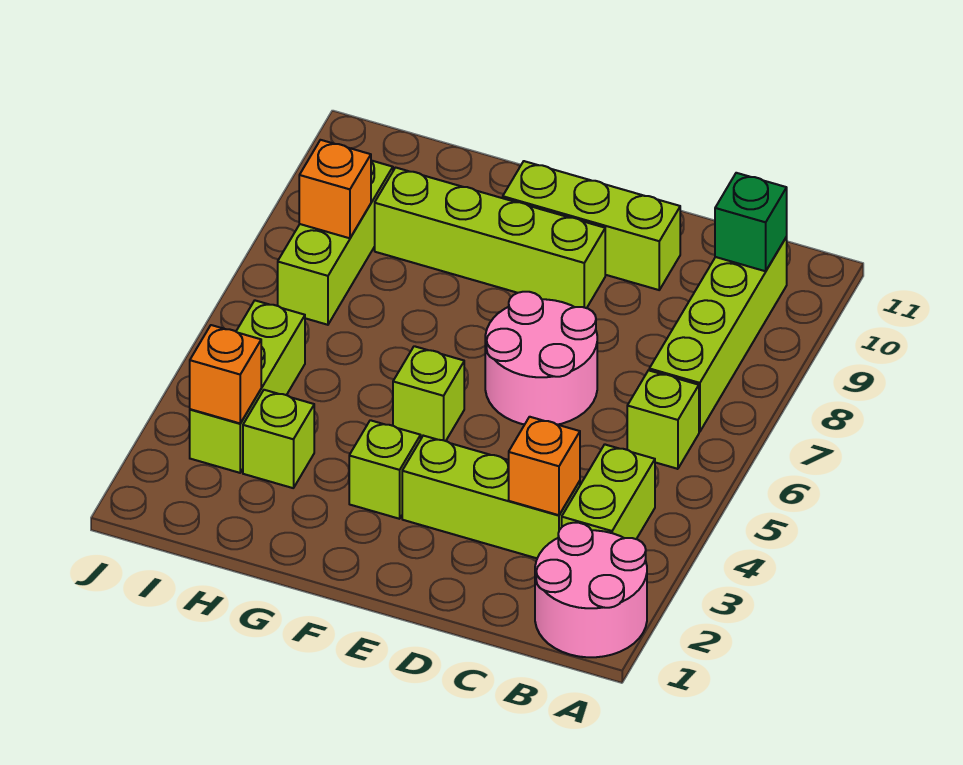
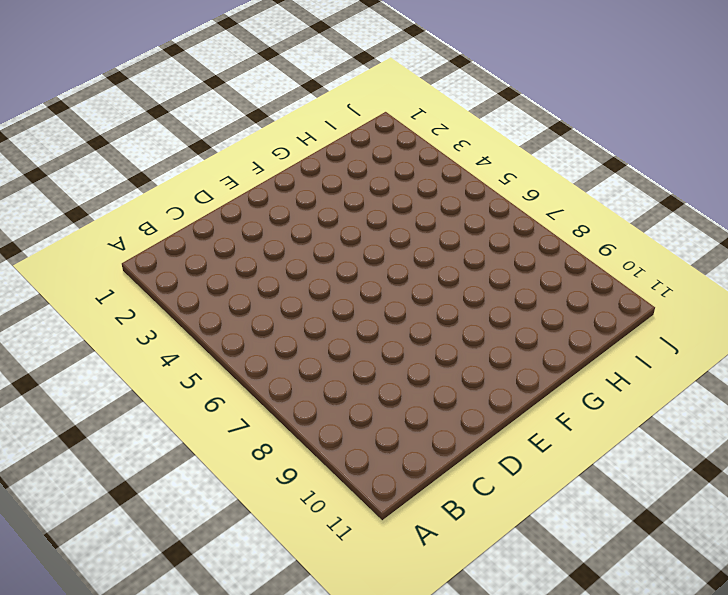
none -> pink round brick A1:B2 level 1
none -> lime brick B3:B4 level 1
none -> lime brick B6 level 1

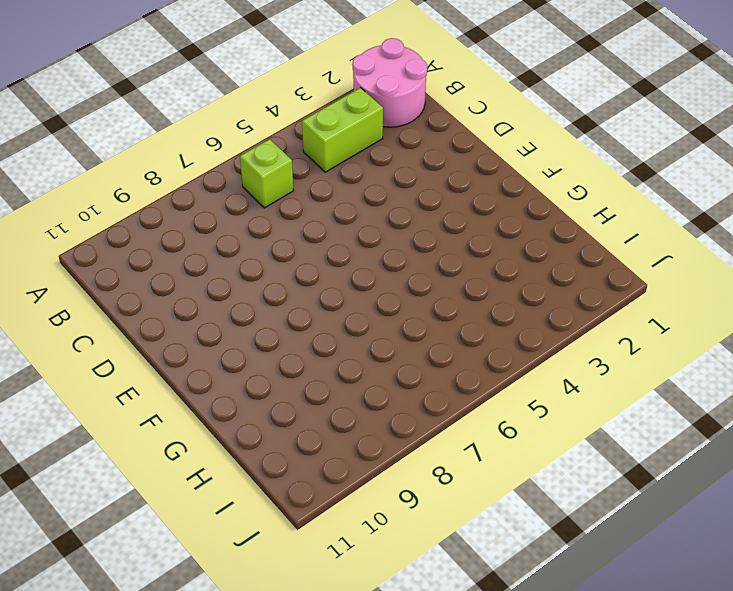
none -> lime brick B7:B10 level 1
none -> lime brick C3:E3 level 1
none -> pink round brick D6:E7 level 1

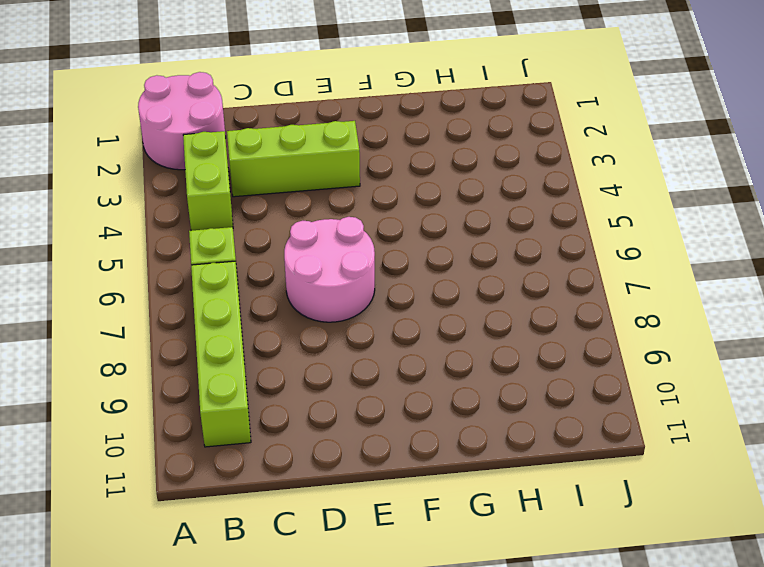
none -> lime brick D10:F10 level 1
none -> lime brick E9:H9 level 1
none -> lime brick F3 level 1

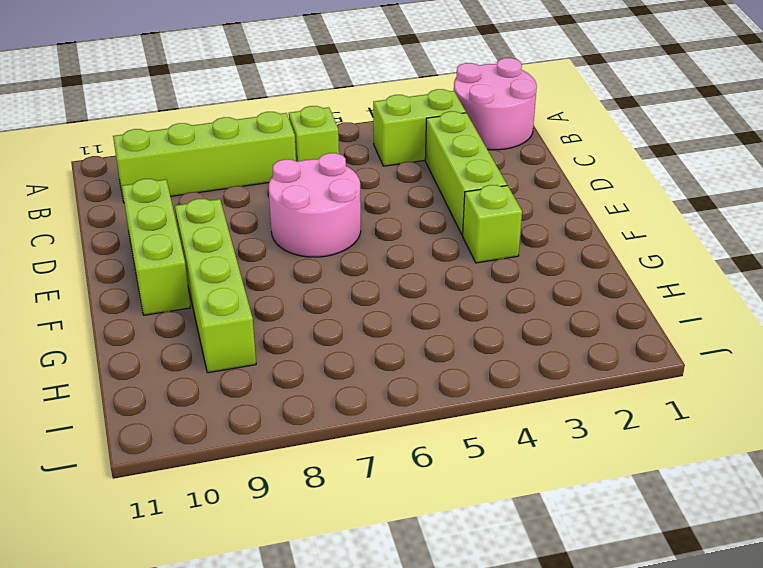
none -> lime brick F5 level 1
none -> lime brick H3 level 1
none -> lime brick I3:I5 level 1

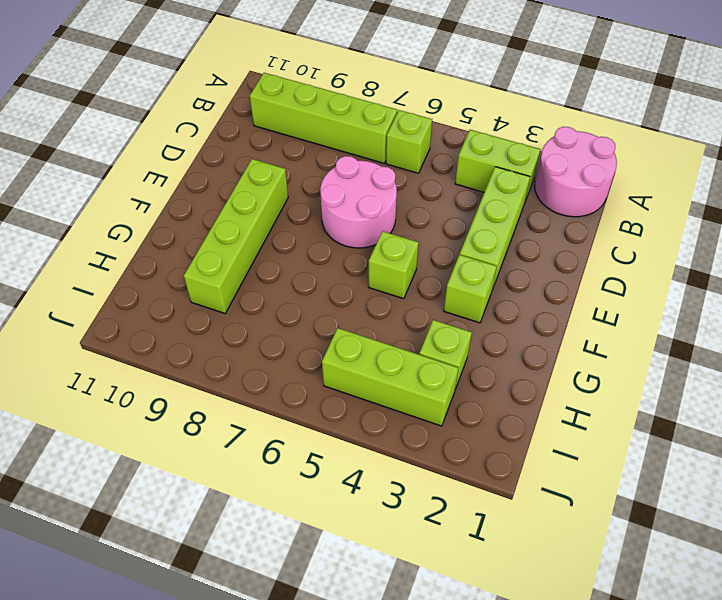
none -> lime brick D10:F10 level 1
none -> lime brick I7:I9 level 1
none -> green brick B10 level 2

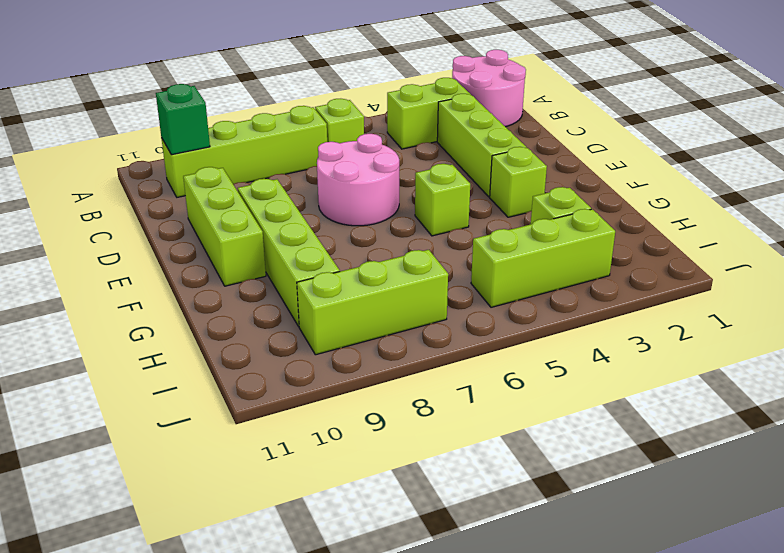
none -> orange brick C3 level 2
none -> orange brick I3 level 2
none -> orange brick I8 level 2

